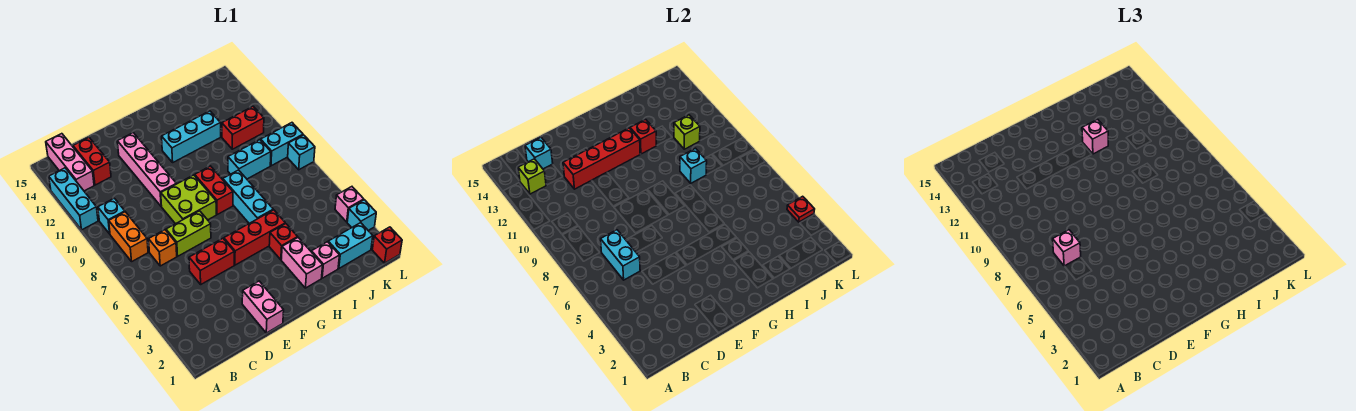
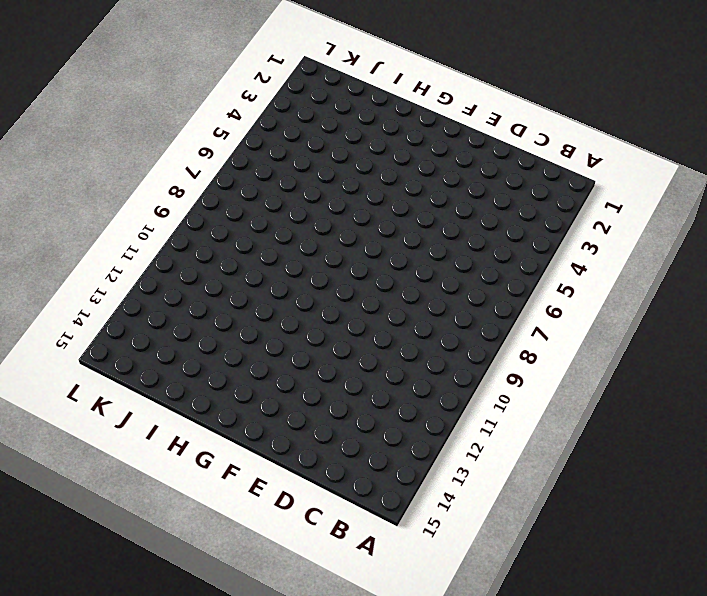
none -> cyan brick A11:A13 level 1
none -> orange brick B8:B9 level 1
none -> cyan brick B10 level 1
none -> pink brick B13:B15 level 1

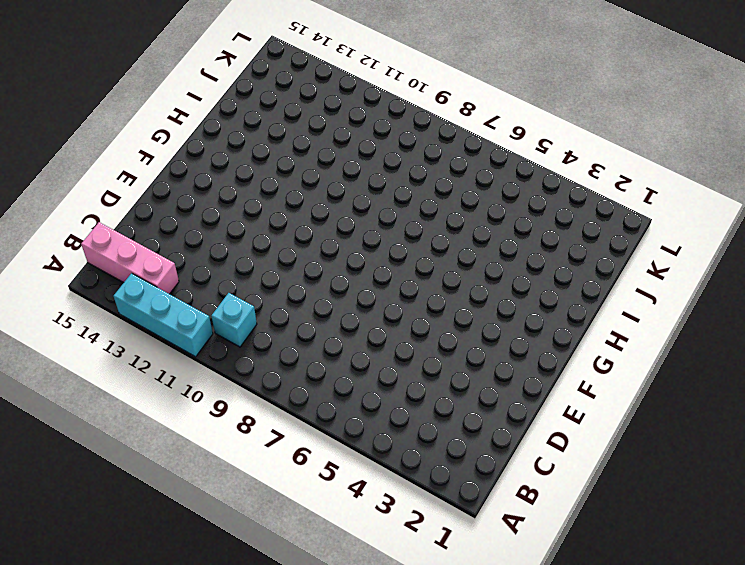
none -> orange brick B8:B9 level 1
none -> orange brick C7 level 1
none -> red brick C13:C14 level 1
none -> red brick D5:E5 level 1

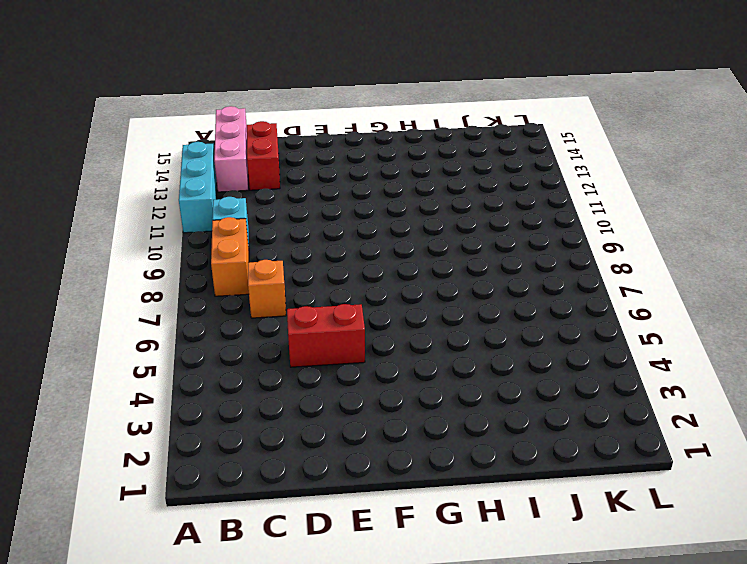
none -> lime brick D7:E7 level 1
none -> pink brick E1:E2 level 1
none -> lime brick E8:F9 level 1
none -> pink brick E10:E13 level 1

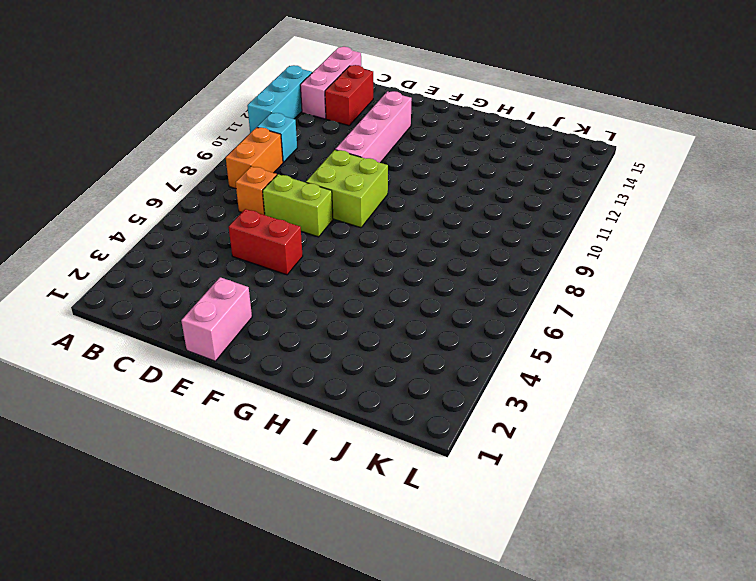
none -> red brick F5:H5 level 1
none -> red brick G8:G9 level 1
none -> cyan brick G12:I12 level 1
none -> pink brick H2:H3 level 1

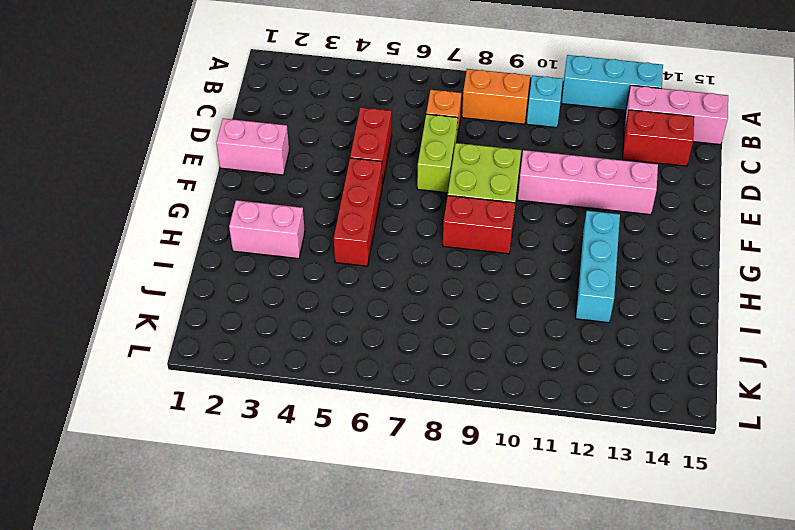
none -> red brick H4 level 1
none -> cyan brick H6:H8 level 1
none -> pink brick I2 level 1
none -> cyan brick I9:J9 level 1

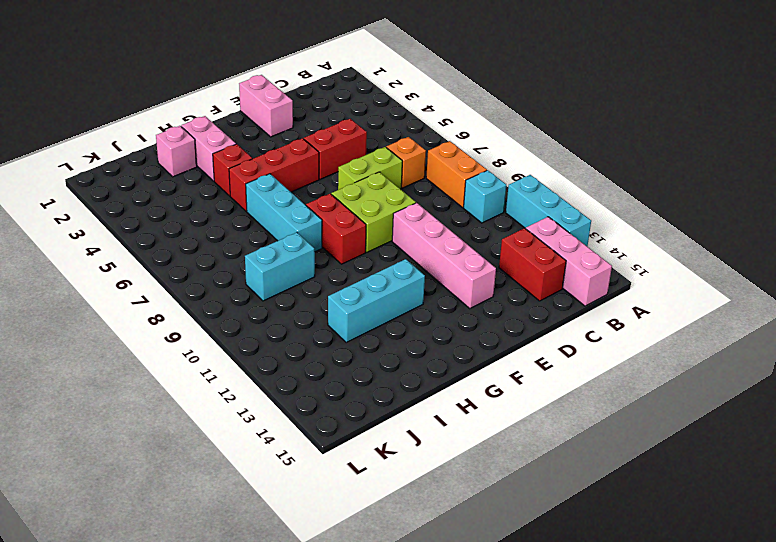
none -> cyan brick J2:K2 level 1
none -> red brick J11:K11 level 1
none -> cyan brick K9:L9 level 1
none -> red brick L1 level 1

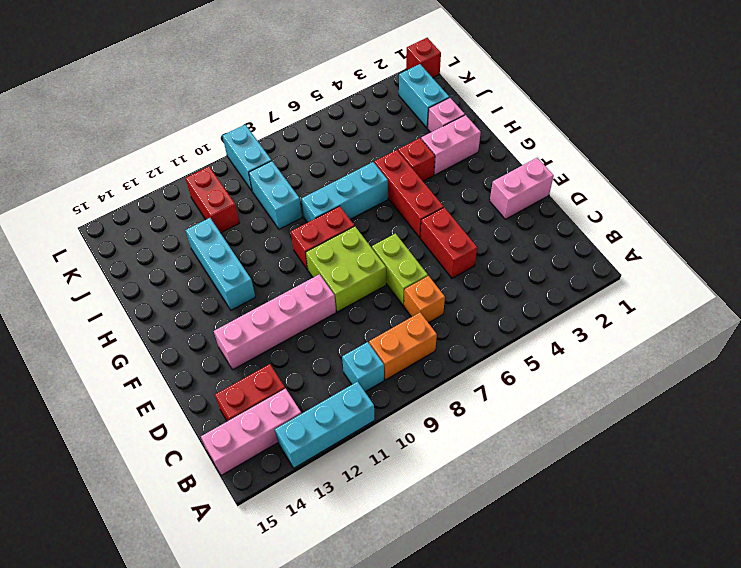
none -> cyan brick L3 level 1
none -> pink brick L4 level 1
none -> cyan brick L8 level 1
none -> lime brick B13 level 2

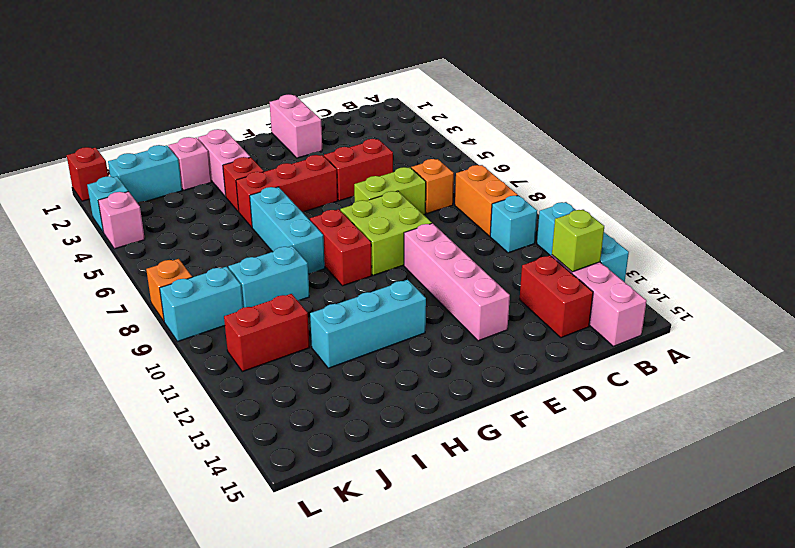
orange brick L8 level 1 -> cyan brick L8 level 1
none -> cyan brick C6:C7 level 2
none -> cyan brick C14 level 2
none -> red brick D12:G12 level 2
none -> red brick H12 level 2

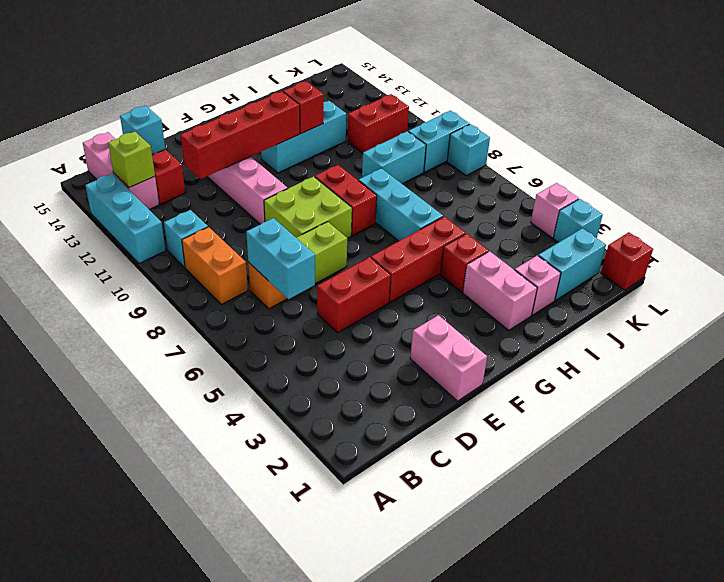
none -> cyan brick I9 level 2
none -> lime brick J11 level 2
none -> red plate L4 level 2
none -> pink brick C7 level 3

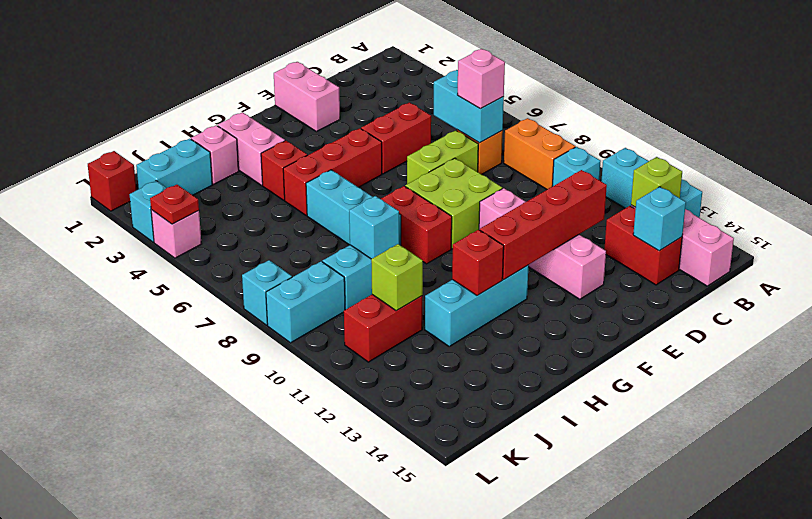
none -> pink brick H12 level 3

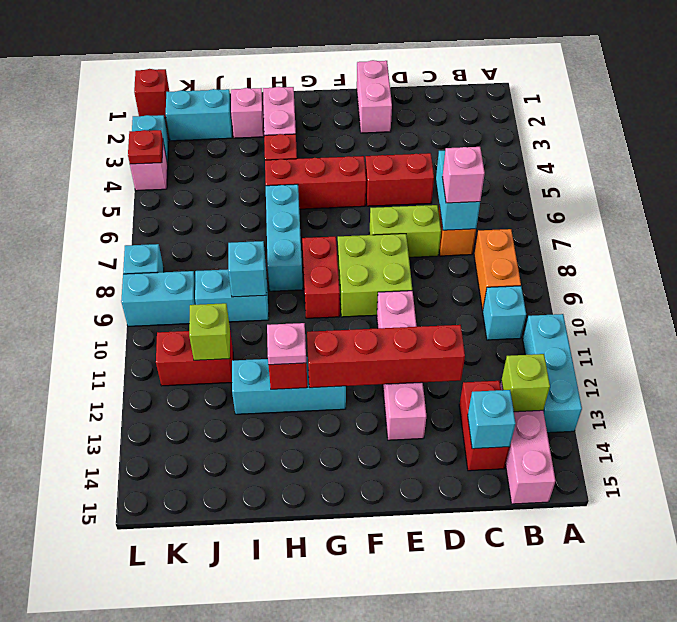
pink plate H12 level 3 -> pink brick H12 level 3

